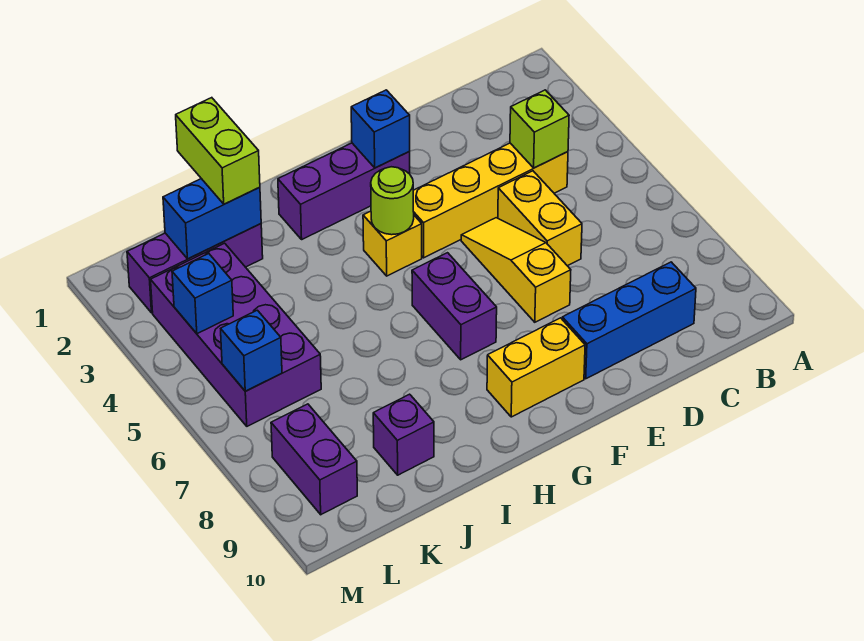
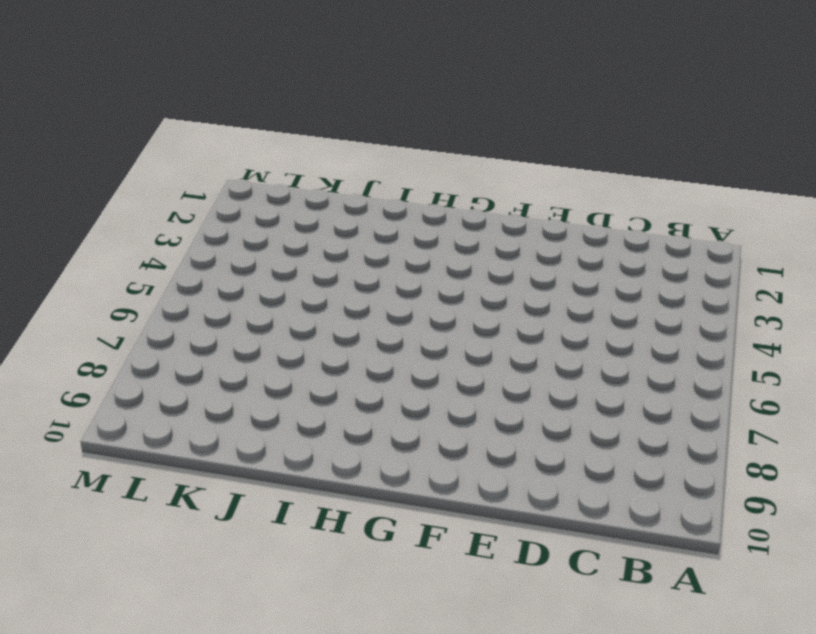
none -> yellow brick C4:F4 level 1
none -> blue brick C9:E9 level 1
none -> yellow brick D5:D6 level 1

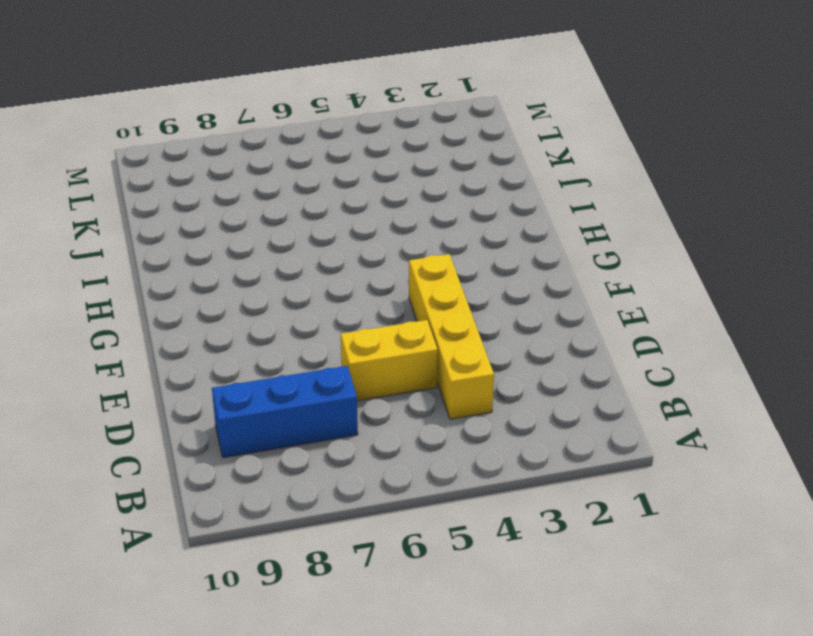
blue brick C7:C9 level 1 -> blue brick C9:E9 level 1
none -> yellow slope E5:E7 level 1 top 7
none -> purple brick F2:H2 level 1
none -> yellow brick F9:G9 level 1

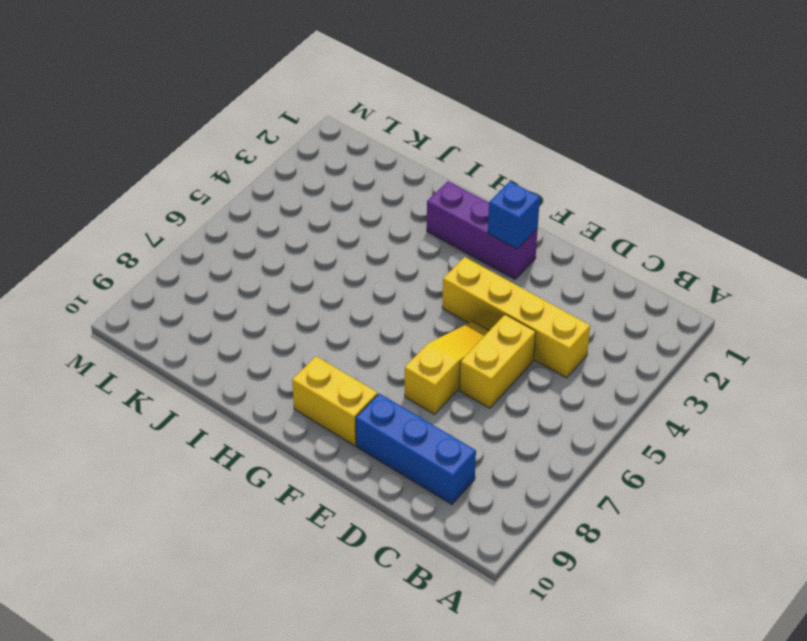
none -> yellow brick G4 level 1
none -> purple brick G6:G7 level 1
none -> purple brick J2:L2 level 1

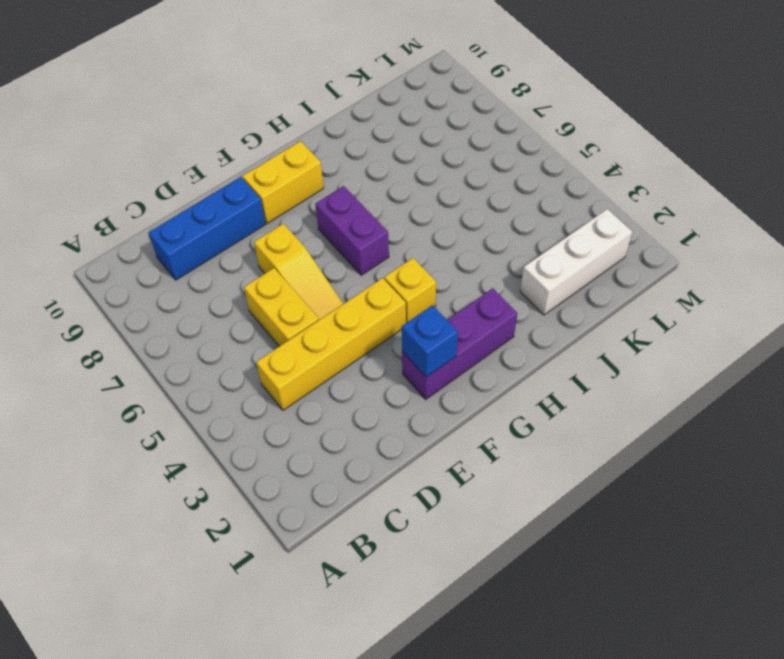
white brick J2:L2 level 1 -> purple brick J2:L2 level 1
none -> purple brick J9 level 1
none -> purple brick K3:L6 level 1
none -> purple brick L8:L9 level 1

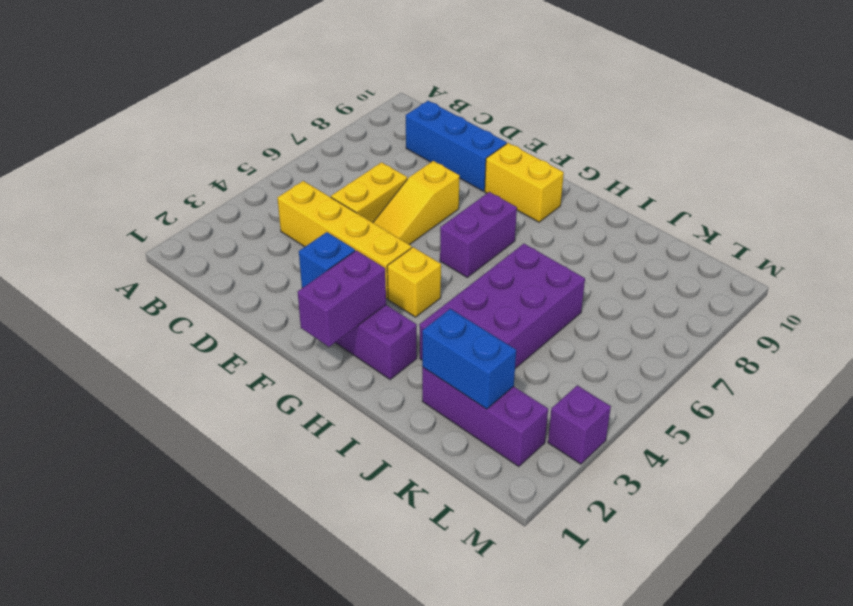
purple brick G1:G2 level 2 -> purple brick L8:L9 level 1
purple brick I3:J6 level 1 -> purple brick K3:L6 level 1
purple brick M3 level 1 -> purple brick J9 level 1
none -> lime brick C4 level 2
none -> lime round brick G4 level 2
none -> blue brick L4 level 2

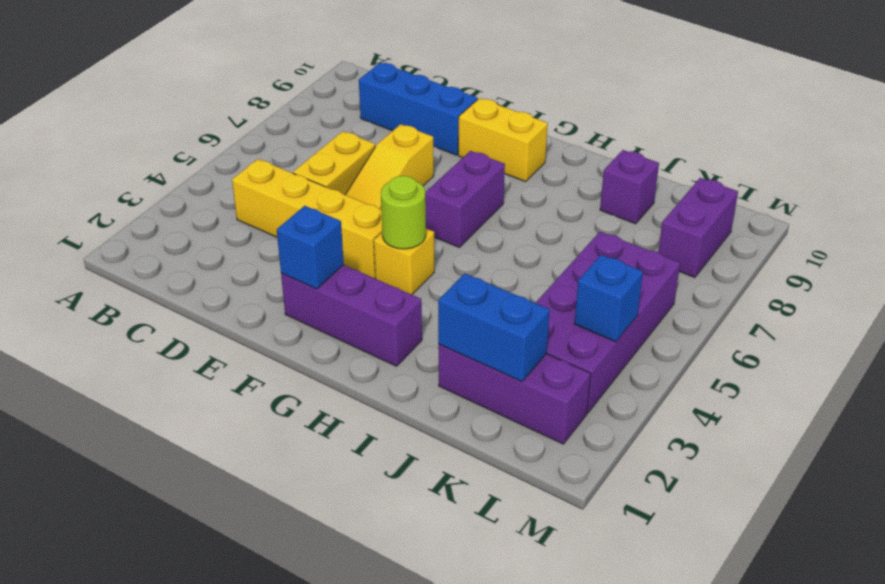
none -> lime brick C4 level 2
none -> blue brick L6 level 2
none -> lime brick J1:J2 level 3

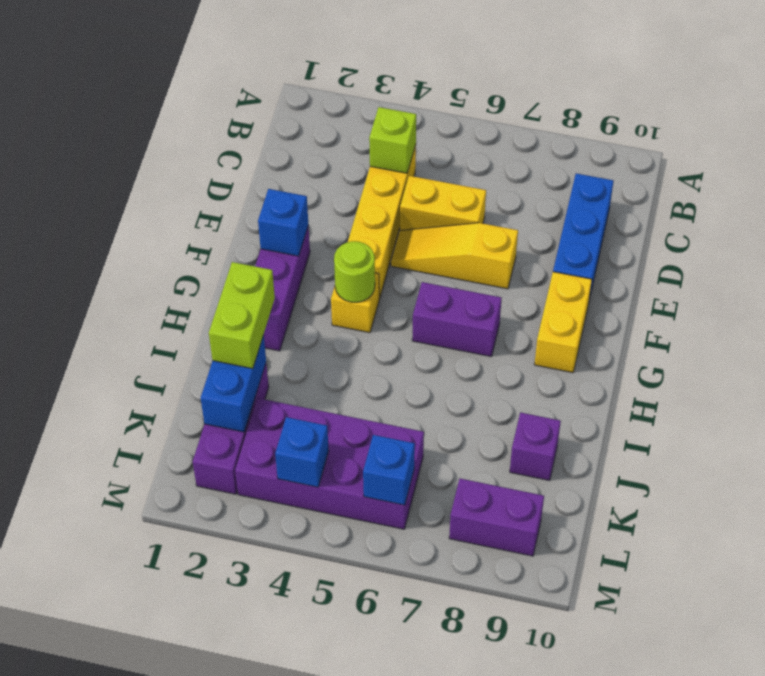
lime brick I2:J2 level 3 -> lime brick J1:J2 level 3

